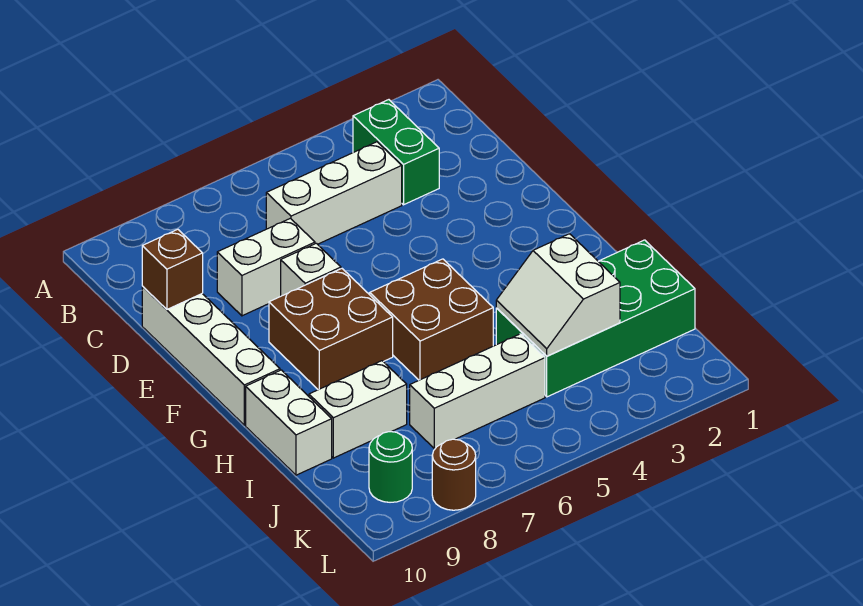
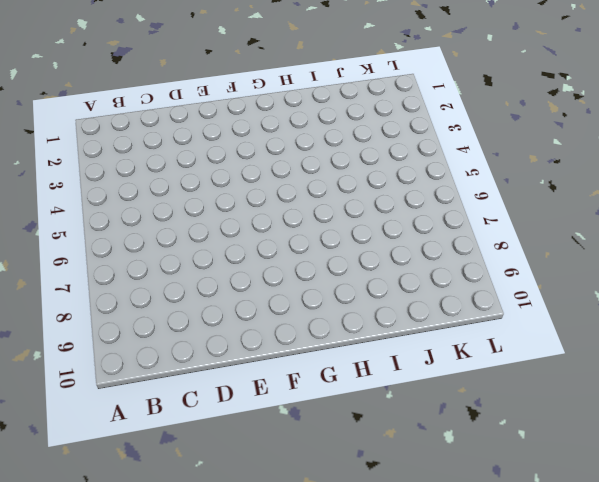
none -> green brick B3:C3 level 1
none -> white brick C4:C6 level 1
none -> white brick D7:D8 level 1

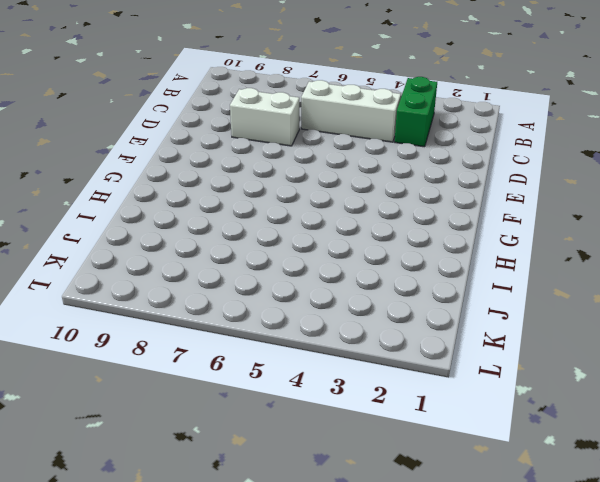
none -> white brick D10:G10 level 1
none -> white brick E7 level 1
none -> brown brick F7:G8 level 1

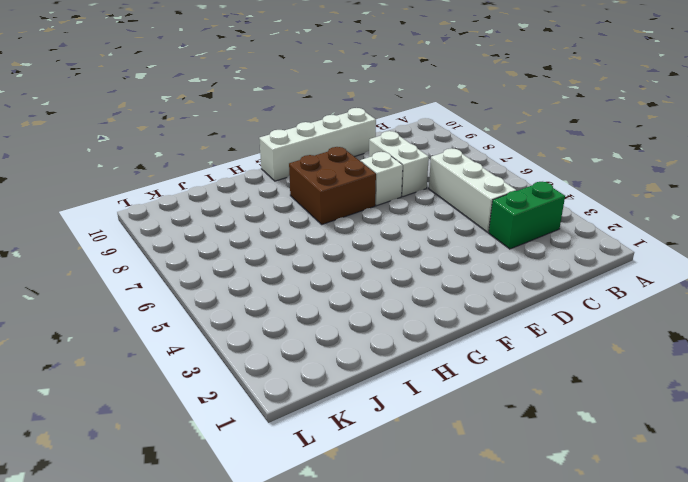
none -> brown brick G5:H6 level 1
none -> white brick H10:I10 level 1
none -> green brick I1:J4 level 1

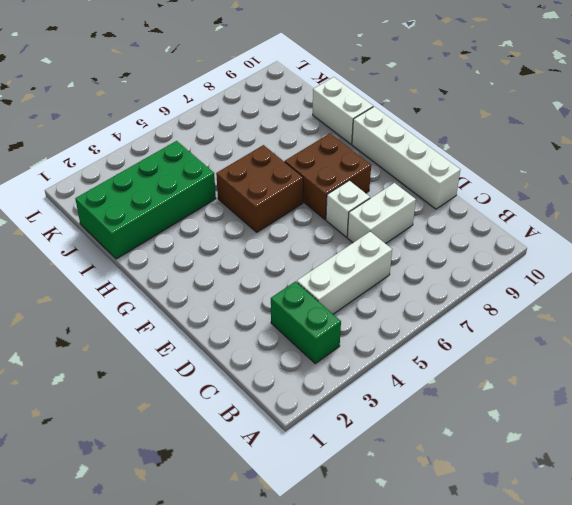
none -> white brick I8:I9 level 1
none -> white brick J5:J7 level 1
none -> green round brick K9 level 1

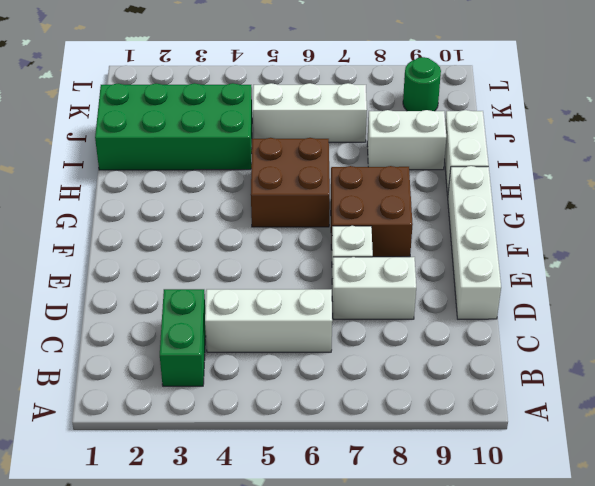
none -> brown round brick L8 level 1
none -> brown brick D10 level 2
none -> white slope I3:J4 level 2 top 3

